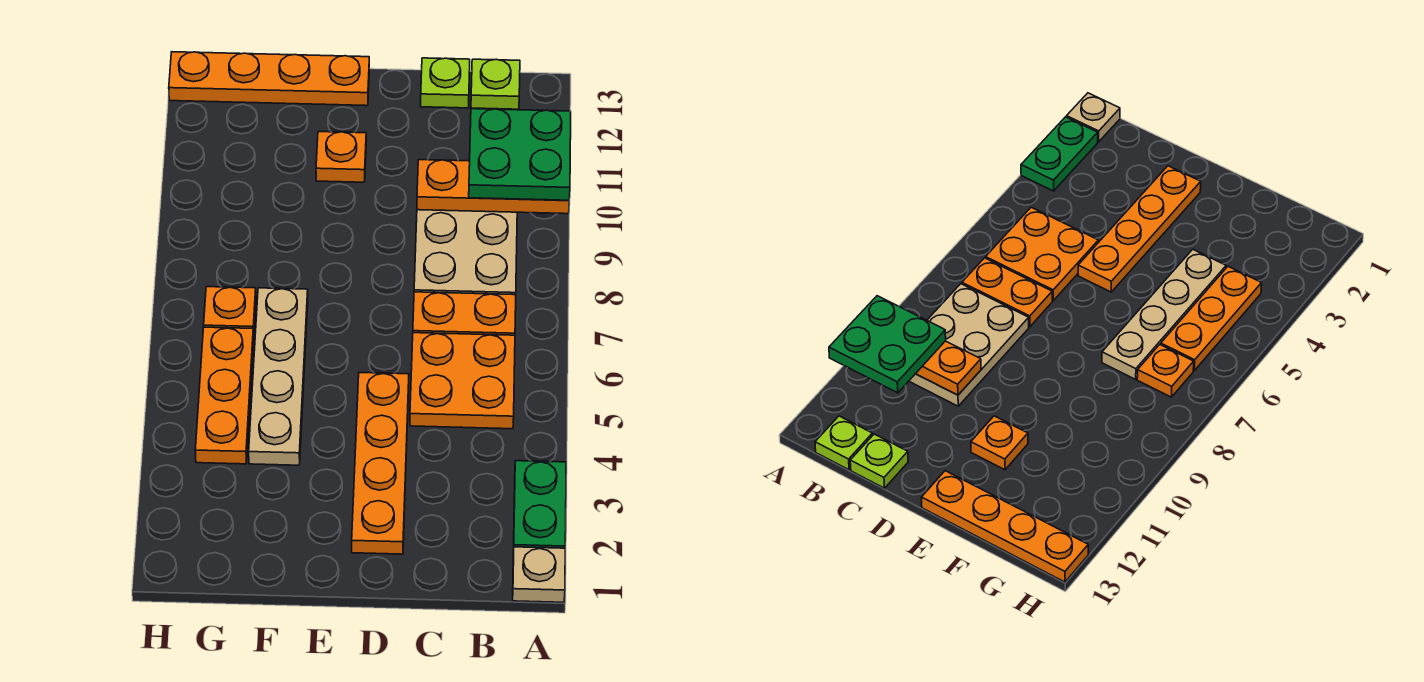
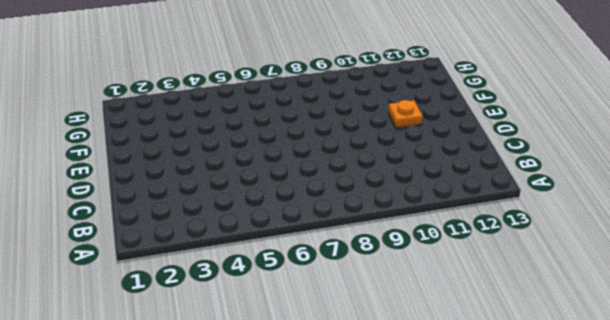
none -> tan plate A1 level 1
none -> green plate A2:A3 level 1
none -> orange plate B5:C6 level 1

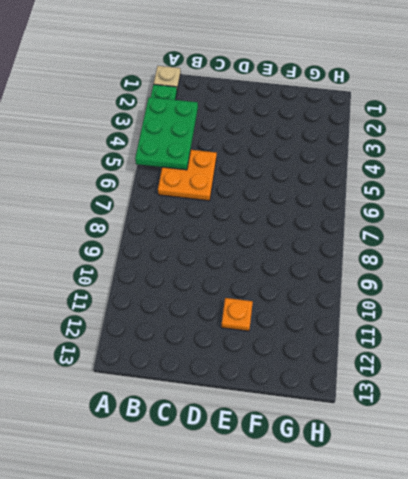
green plate A3:B5 level 2 -> none
none -> orange plate B7:C7 level 1
none -> tan plate B8:C10 level 1
none -> lime plate B13 level 1

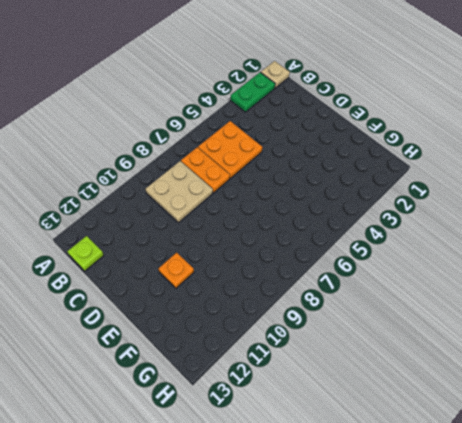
tan plate B8:C9 level 1 -> tan plate B8:C10 level 1
none -> lime plate C13 level 1
none -> orange plate D2:D5 level 1
none -> orange plate E13:H13 level 1

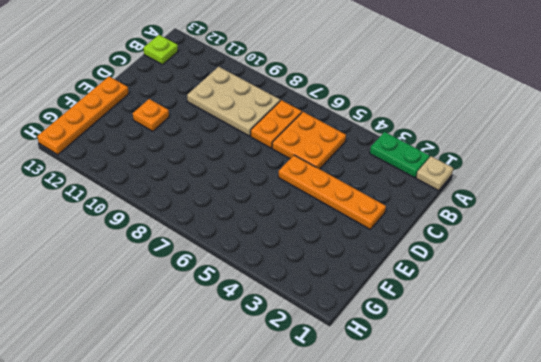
none -> lime plate C13 level 1
none -> tan plate F4:F7 level 1
none -> orange plate G4:G6 level 1

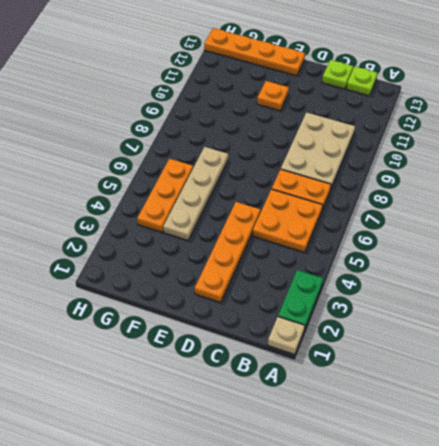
none -> orange plate G7 level 1
none -> orange plate A10:C10 level 2
none -> green plate A10:B11 level 3

